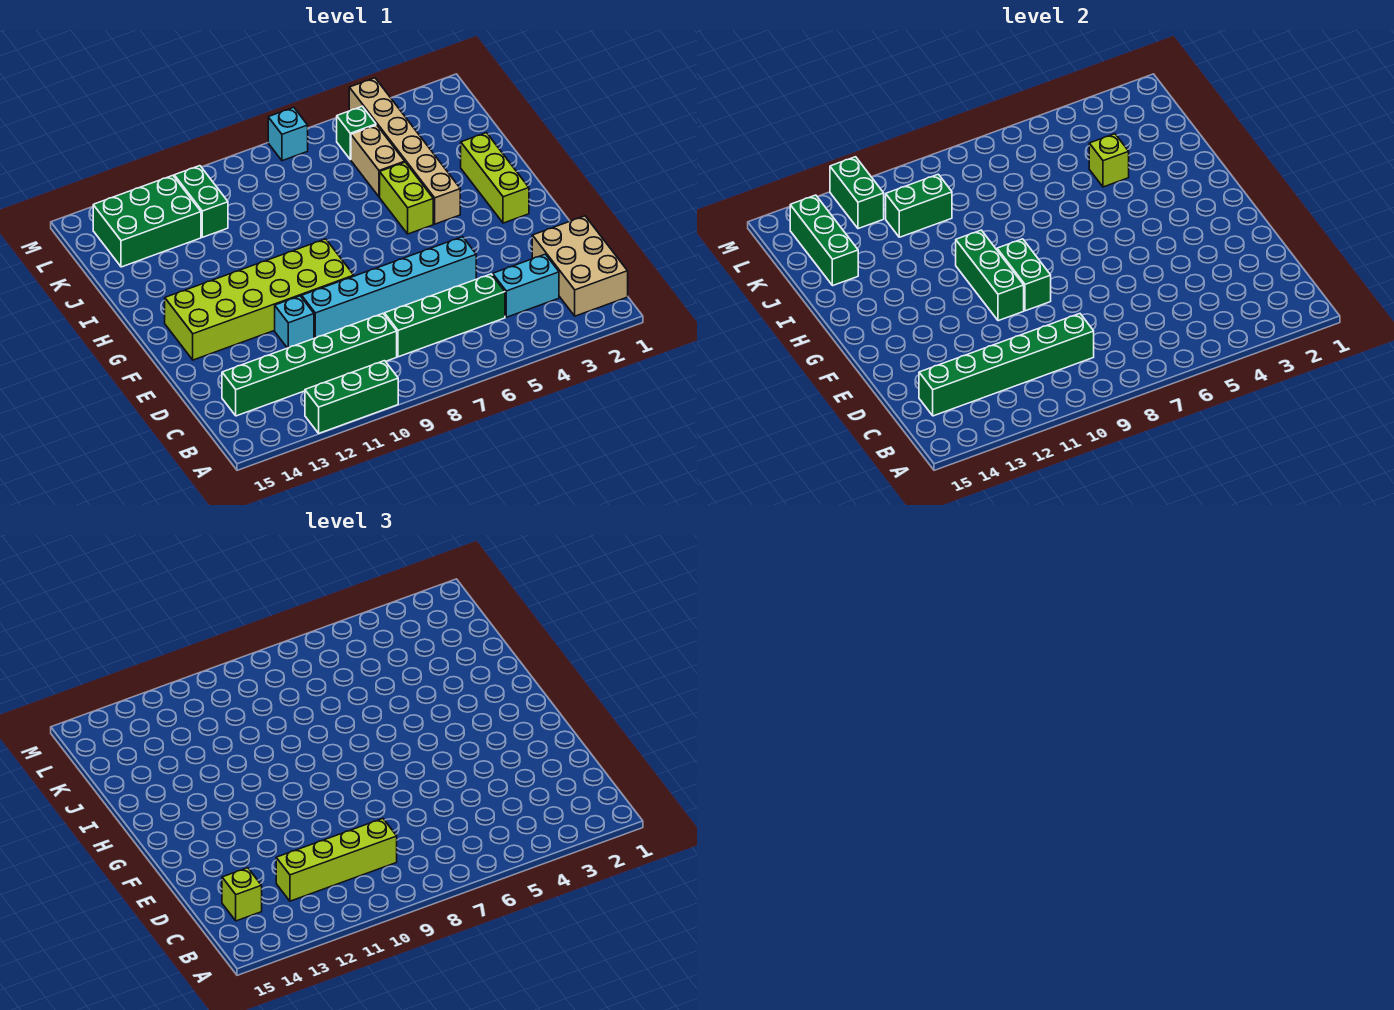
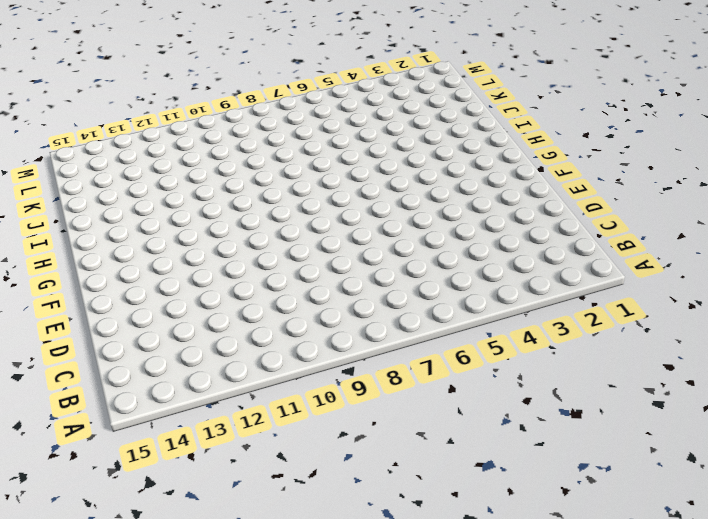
none -> green brick A10:A12 level 1
none -> tan brick B1:D2 level 1
none -> cyan brick C3:C4 level 1

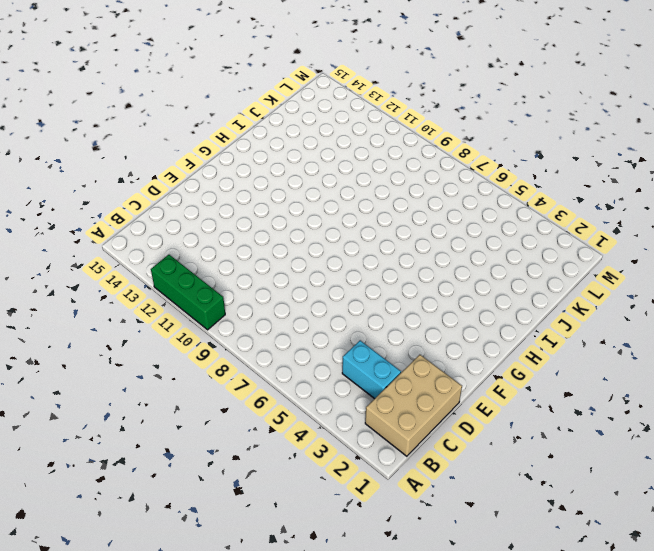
none -> green brick C5:C8 level 1
none -> green brick C9:C14 level 1
none -> cyan brick E5:E10 level 1

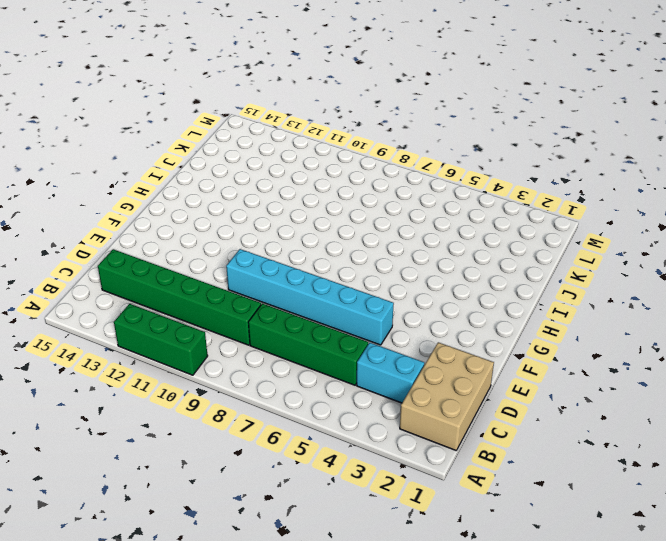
none -> cyan brick E11 level 1
none -> lime brick F9:G14 level 1
none -> lime brick G2:I2 level 1

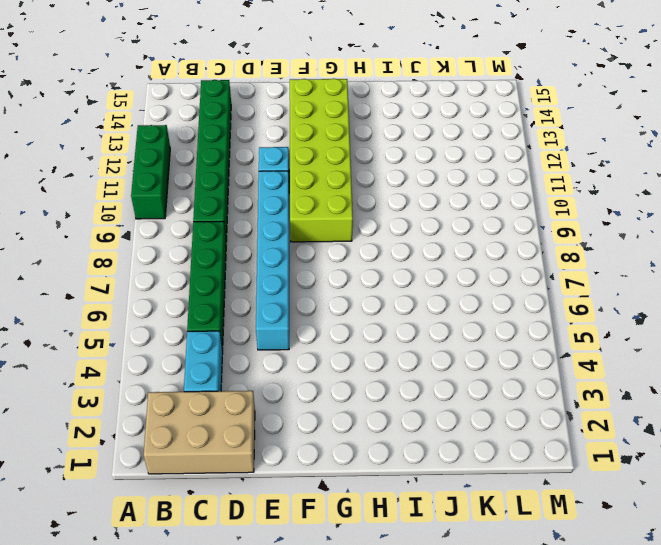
none -> lime brick G2:I2 level 1
none -> tan brick H4:M4 level 1
none -> lime brick H5:I5 level 1

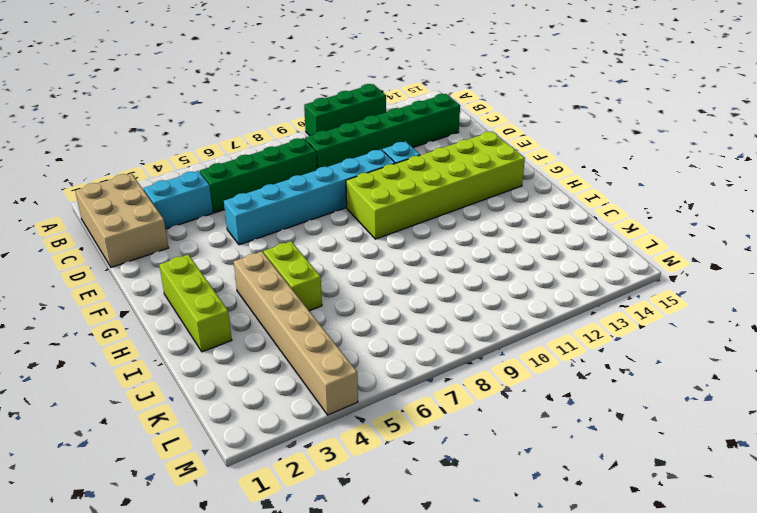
none -> tan brick J5:K5 level 1
none -> green brick K11:L11 level 1
none -> green brick K12:L14 level 1

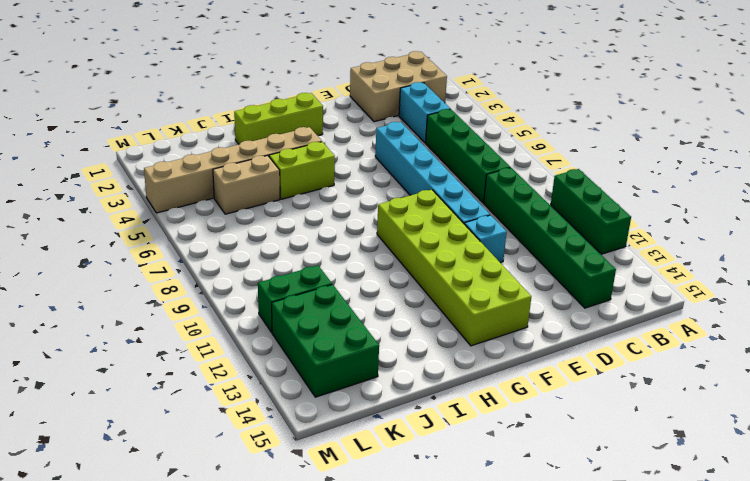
none -> green brick L5 level 1
none -> cyan brick M7 level 1
none -> green brick C9:C14 level 2

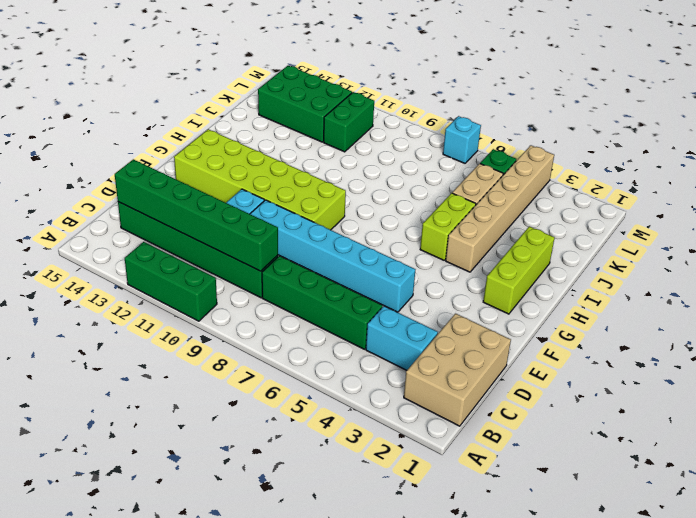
none -> green brick F9:G9 level 2
none -> green brick F10:H10 level 2
none -> lime brick J4 level 2

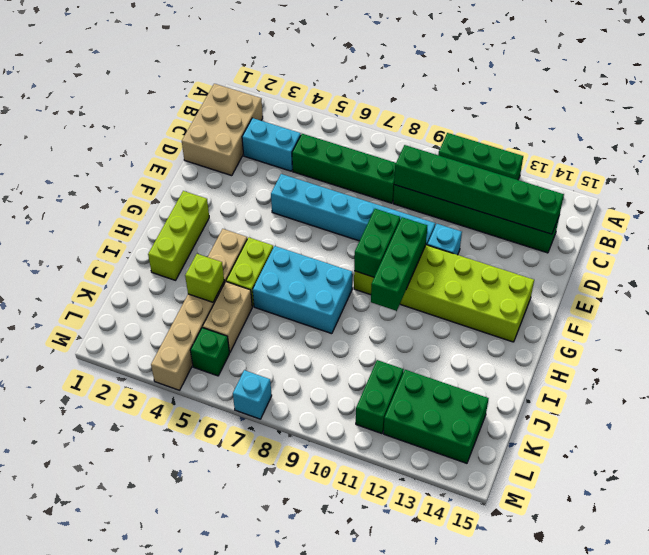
cyan brick H6:I8 level 1 -> none
none -> green brick J14:L14 level 2
none -> green brick K10:K11 level 2
none -> green brick L12:M12 level 2

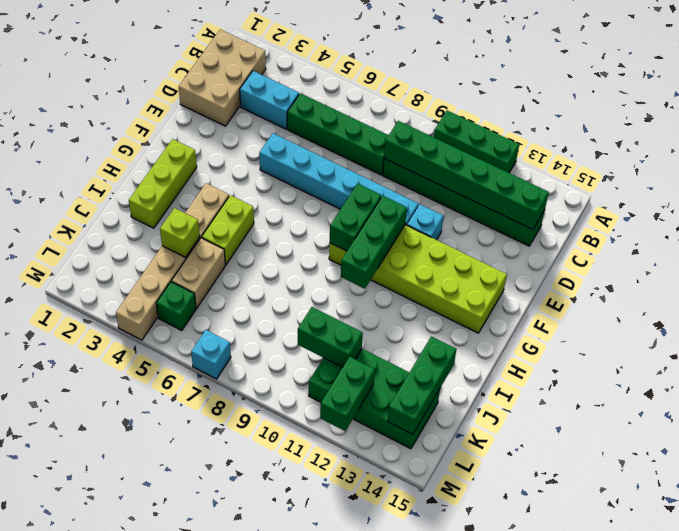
none -> lime brick C9:C12 level 3
none -> lime brick C14 level 3

